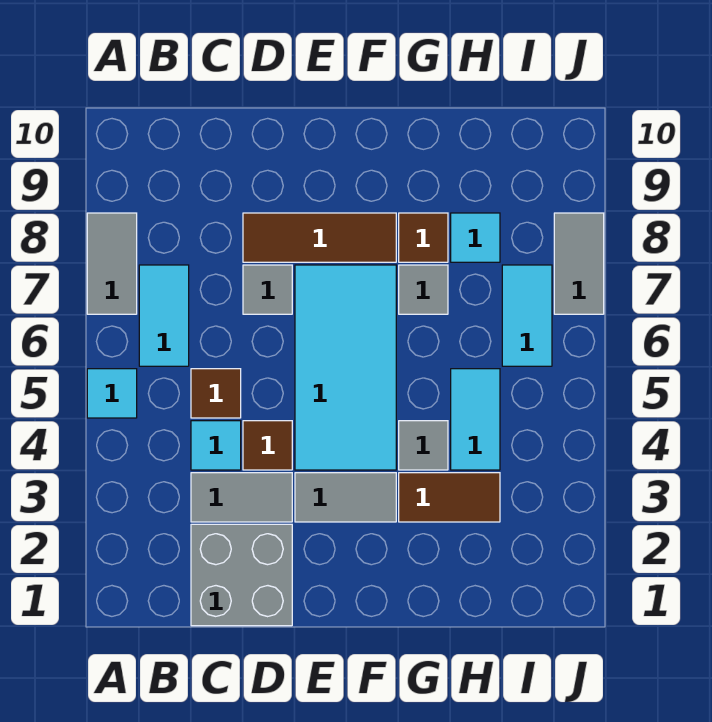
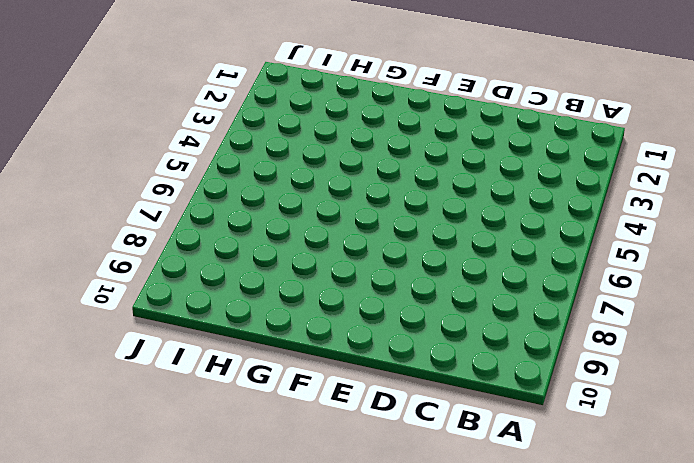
none -> cyan tile A5 level 1
none -> grey tile A7:A8 level 1
none -> cyan tile B6:B7 level 1

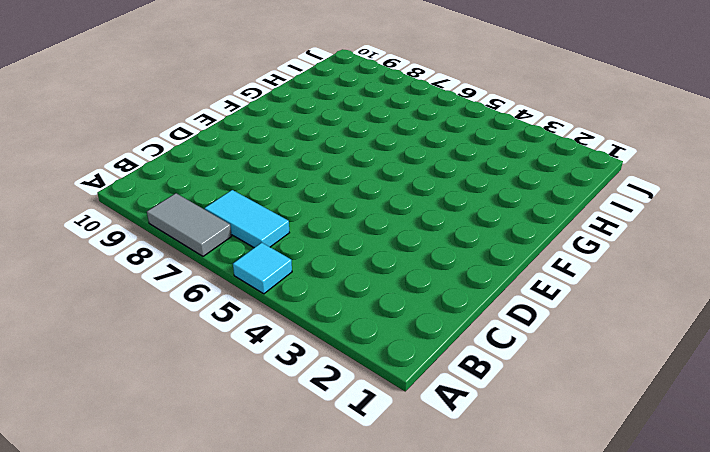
none -> grey brick C1:D2 level 1
none -> grey tile C3:D3 level 1
none -> cyan tile C4 level 1

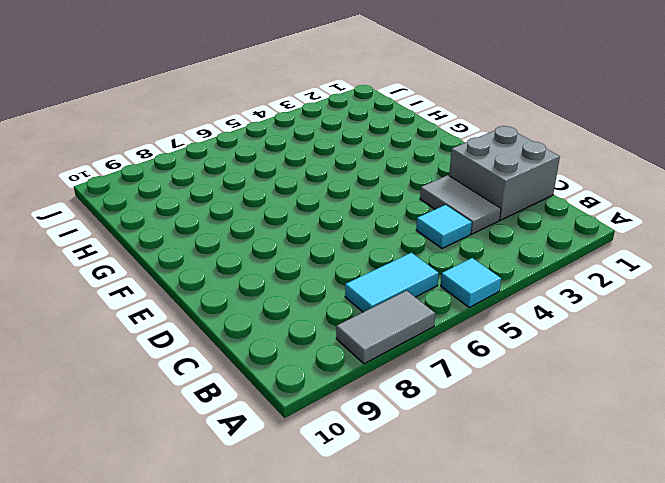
none -> brown tile C5 level 1
none -> brown tile D4 level 1
none -> grey tile D7 level 1

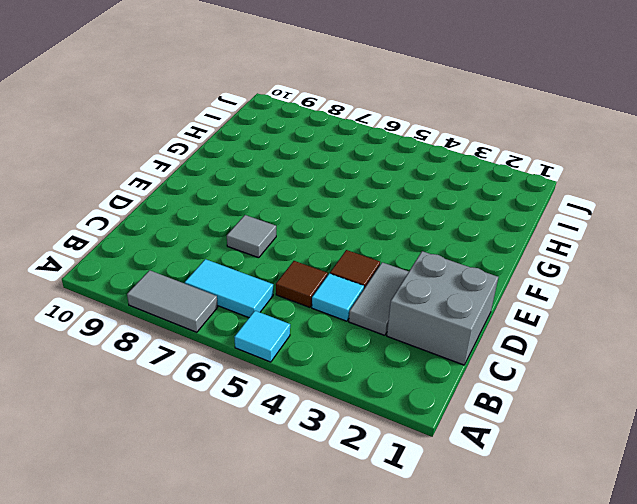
none -> brown tile D8:F8 level 1
none -> grey tile E3:F3 level 1
none -> cyan tile E4:F7 level 1

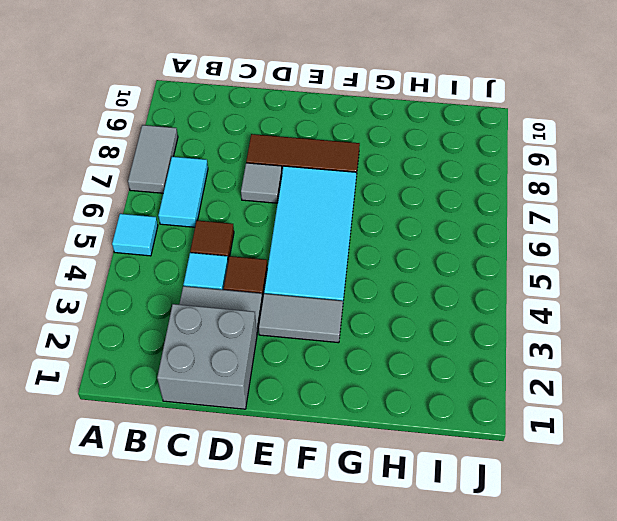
none -> brown tile G3:H3 level 1
none -> grey tile G4 level 1
none -> grey tile G7 level 1

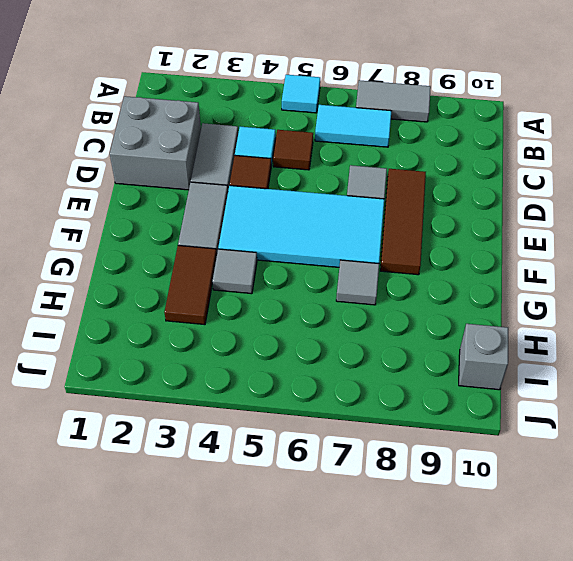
grey brick I10 level 1 -> none
none -> brown tile G8 level 1
none -> cyan tile H4:H5 level 1
none -> cyan tile H8 level 1

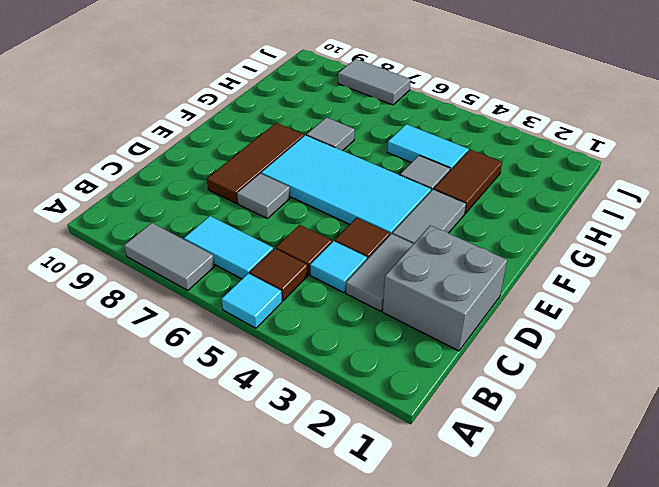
brown tile B5 level 1 -> brown tile G8 level 1
none -> cyan tile H8 level 1
none -> cyan tile I6:I7 level 1

